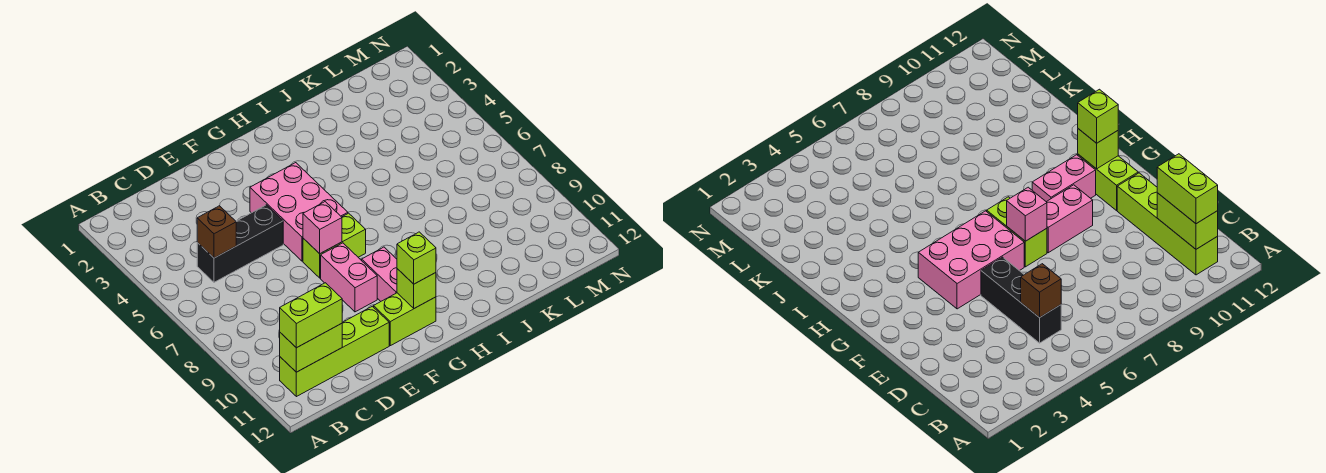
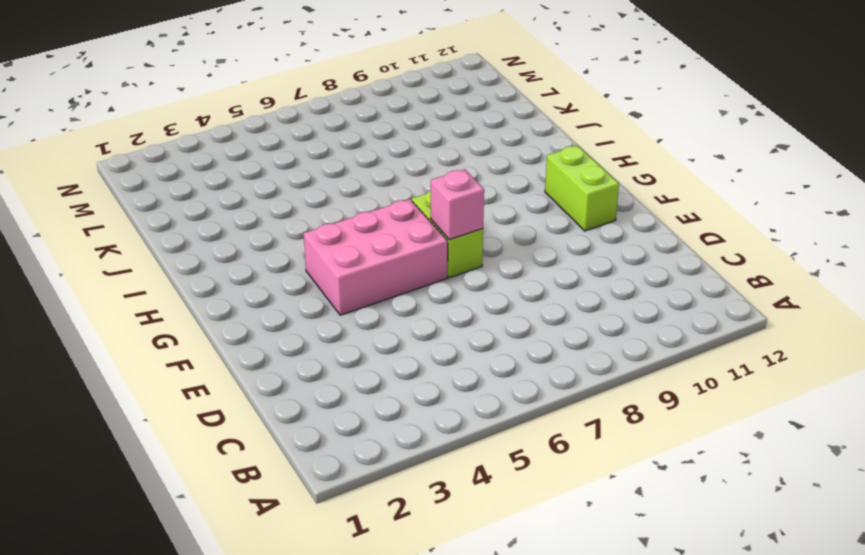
none -> lime brick B11:E11 level 1
none -> black brick C5:E5 level 1
none -> pink brick F8:F9 level 1

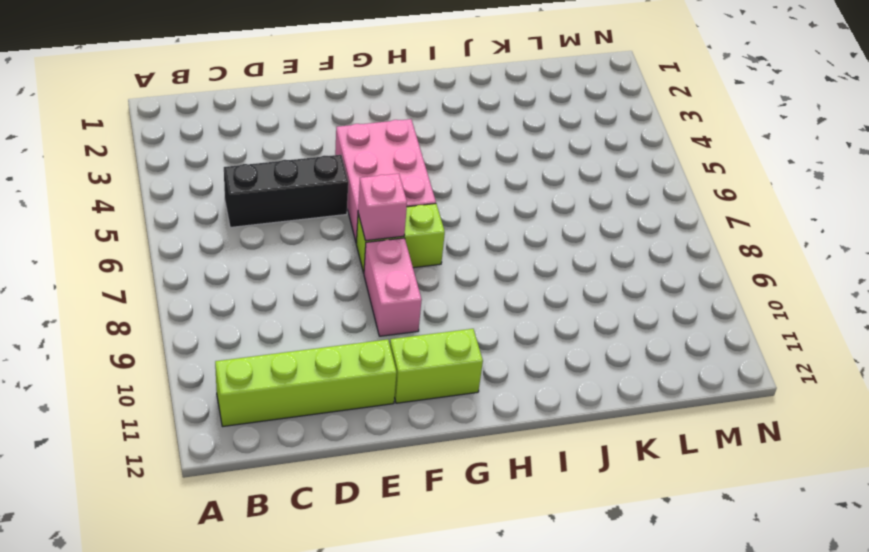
none -> pink brick G9:G10 level 1
none -> lime brick B11:C11 level 2
none -> brown brick C5 level 2

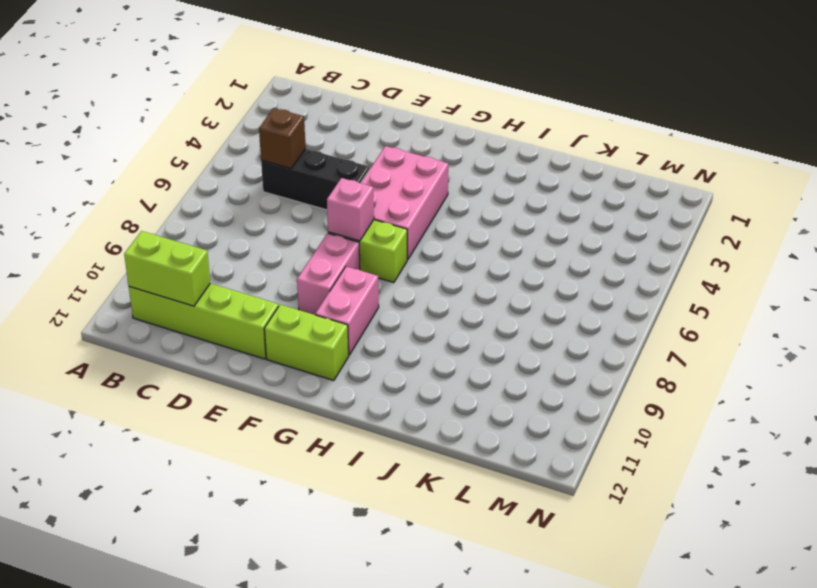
none -> lime brick G11 level 2
none -> lime brick B11:C11 level 3
none -> lime brick G11 level 3

